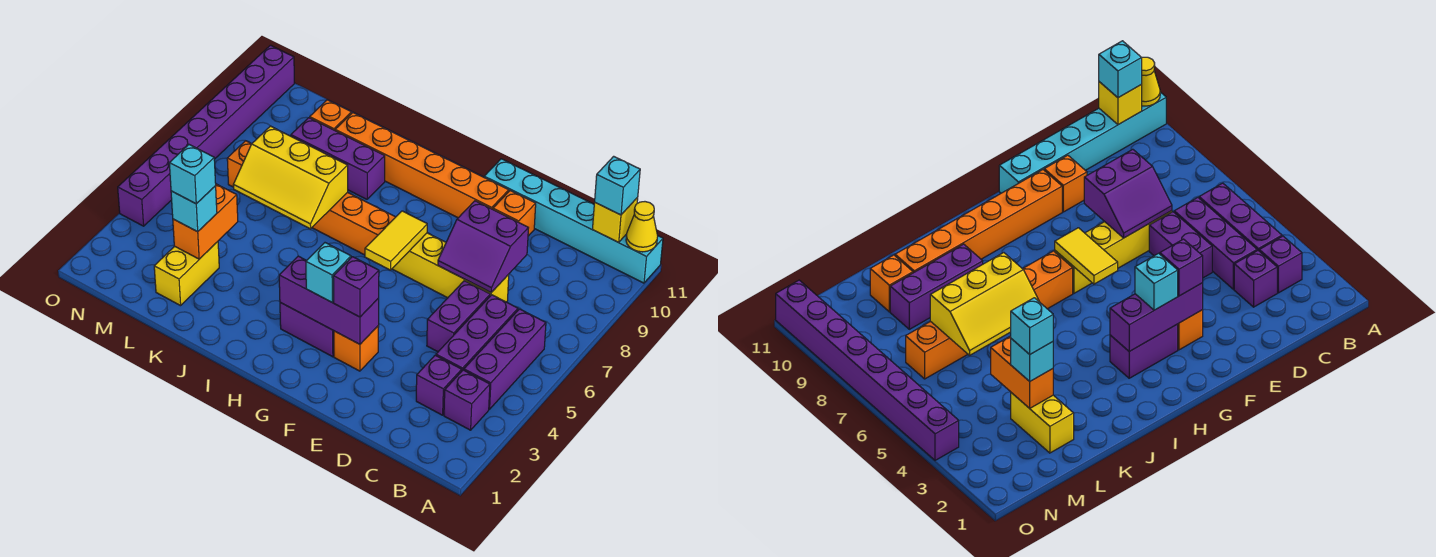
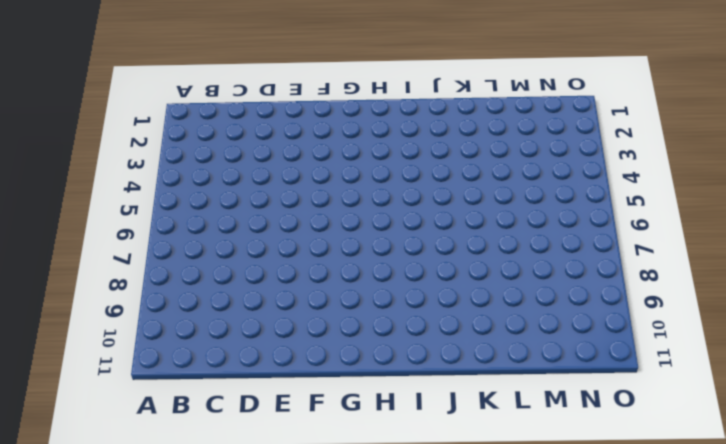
none -> cyan brick A11:F11 level 1
none -> purple brick B3 level 1
none -> purple brick B4:B6 level 1

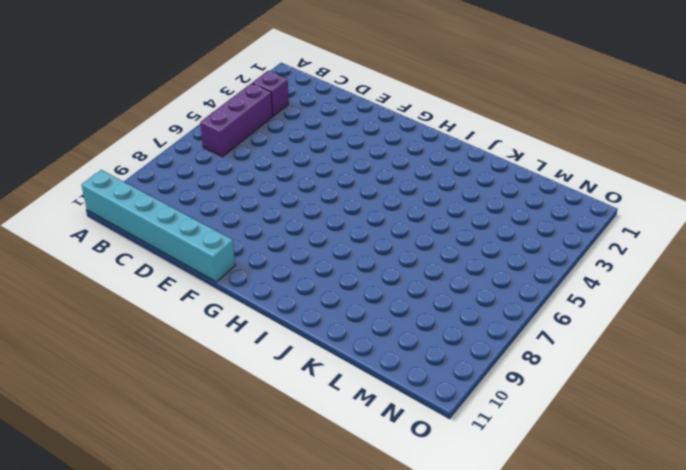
none -> purple brick C3 level 1
none -> purple brick C4:C6 level 1
none -> purple brick D5:D6 level 1

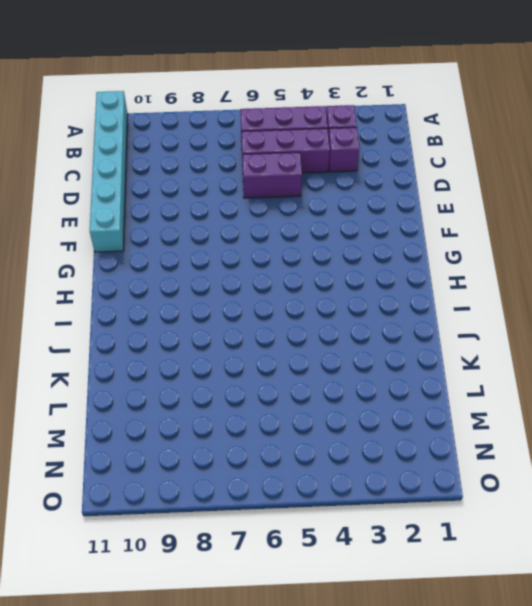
none -> yellow brick D7:G7 level 1
none -> orange brick E10 level 1
none -> orange brick F3 level 1

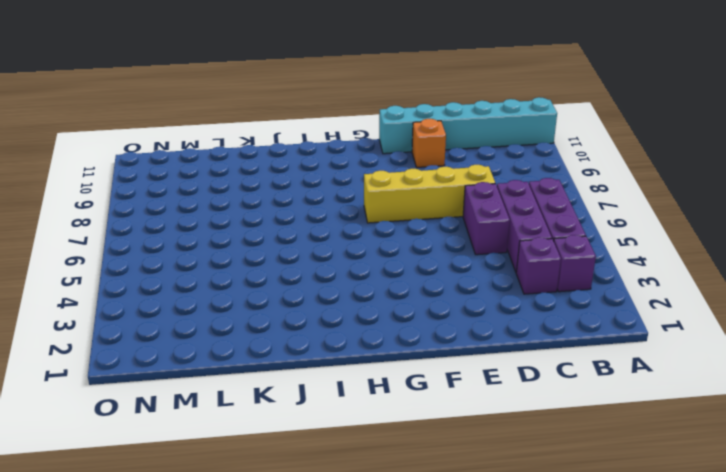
none -> orange brick F3 level 1
none -> orange brick F10:K10 level 1
none -> purple brick G3:H3 level 1

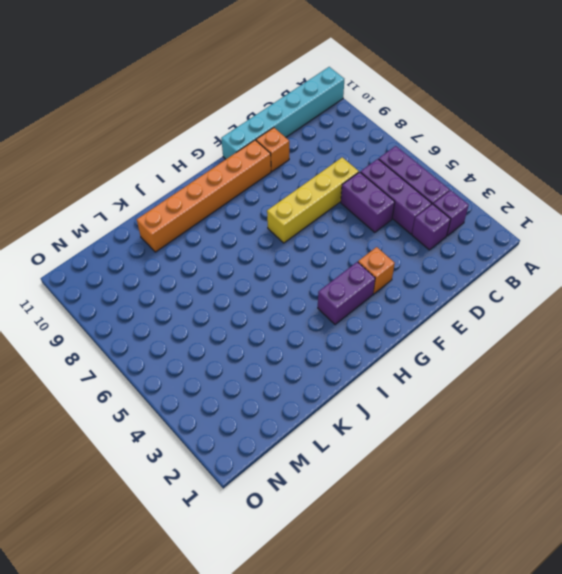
none -> orange brick H7:M7 level 1
none -> purple brick J9:L9 level 1
none -> yellow brick L2:L3 level 1

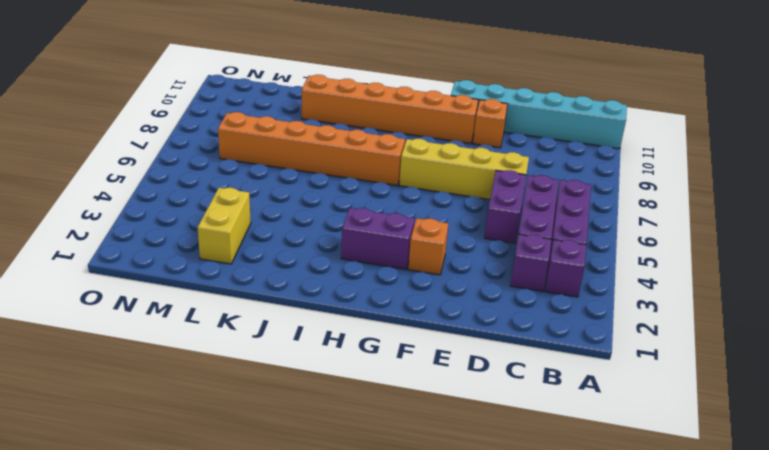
none -> purple brick J9:L9 level 1
none -> orange brick L10 level 1
none -> purple brick O4:O11 level 1

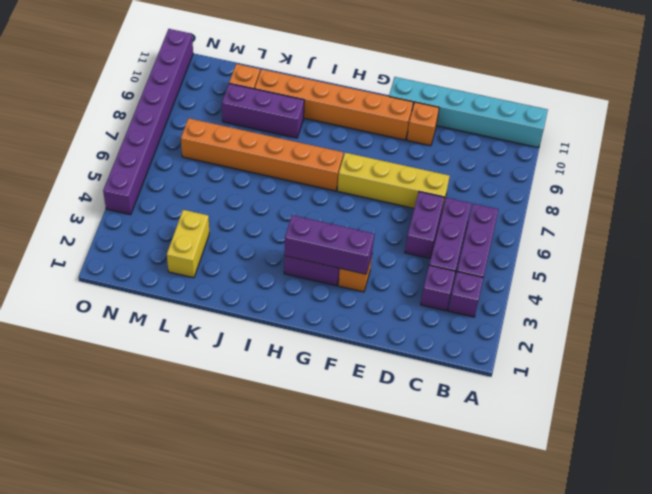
none -> yellow cone A11 level 2
none -> yellow brick B11 level 2
none -> purple slope D7:E8 level 2 top 8

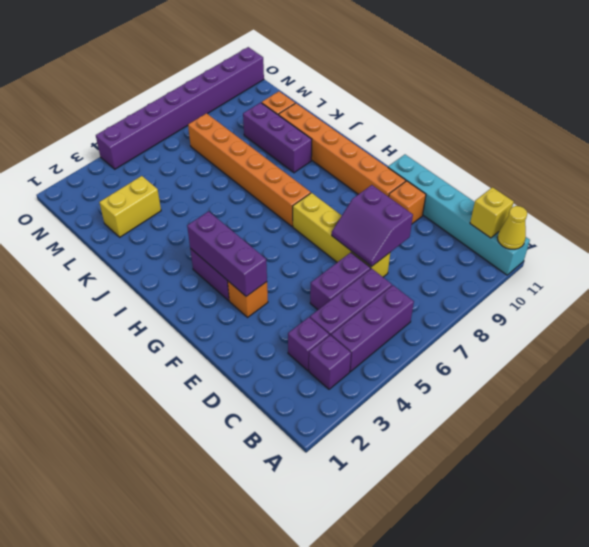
none -> yellow tile G6:G7 level 2
none -> yellow slope J6:L7 level 2 top 7
none -> orange brick L3:L4 level 2

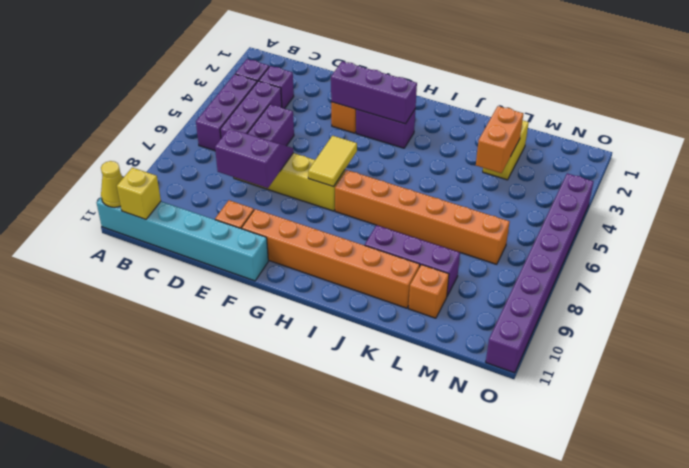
none -> yellow slope J6:L7 level 2 top 7
none -> cyan brick B11 level 3
none -> purple brick F3 level 3

